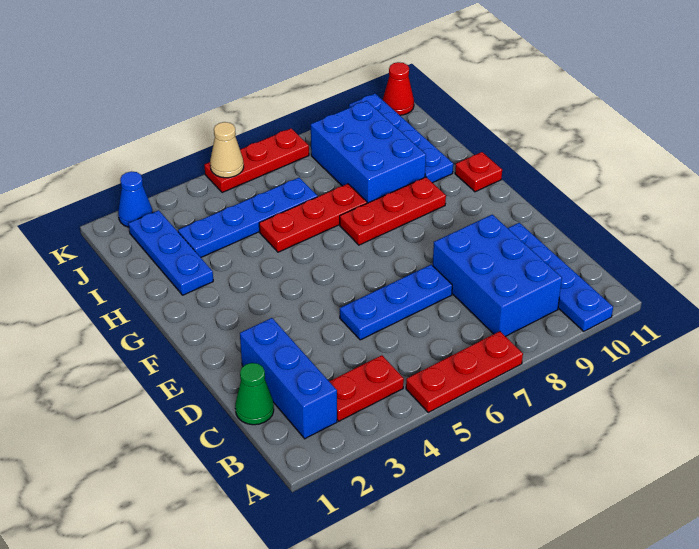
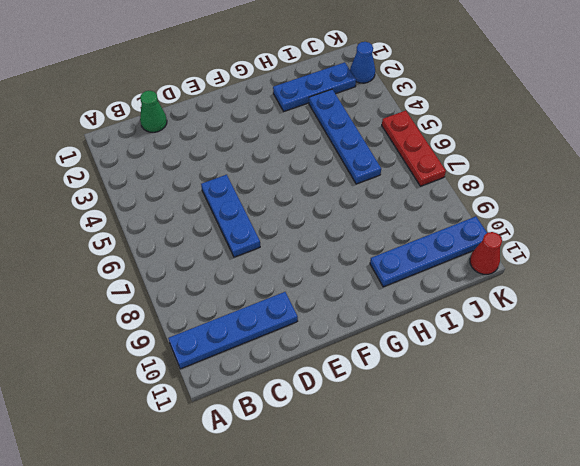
none -> red plate A5:A7 level 1
none -> blue brick B2:D2 level 1
none -> red plate B3:B4 level 1

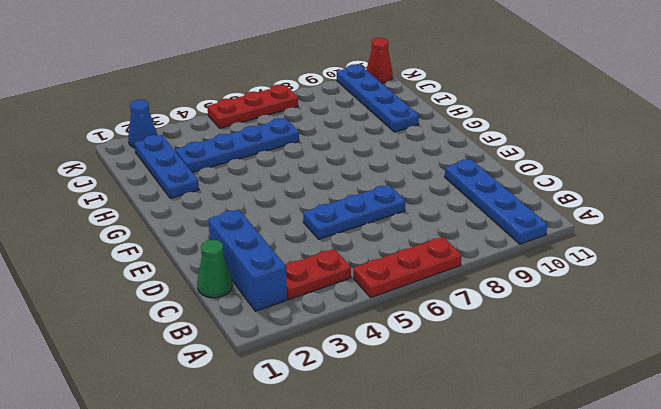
none -> blue brick B8:D9 level 1
none -> red plate G7:G9 level 1
none -> red plate G11 level 1

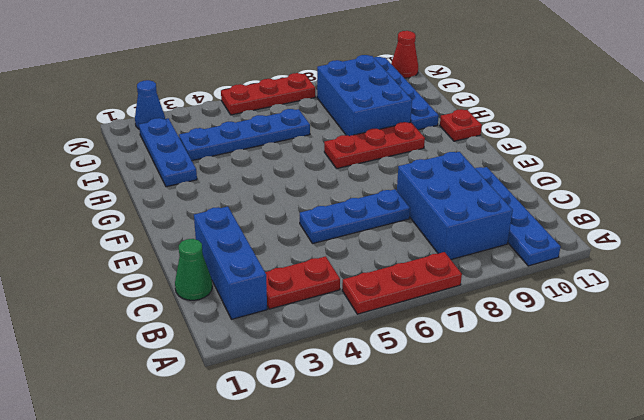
none -> red plate H5:H7 level 1
none -> tan cone K5 level 2

